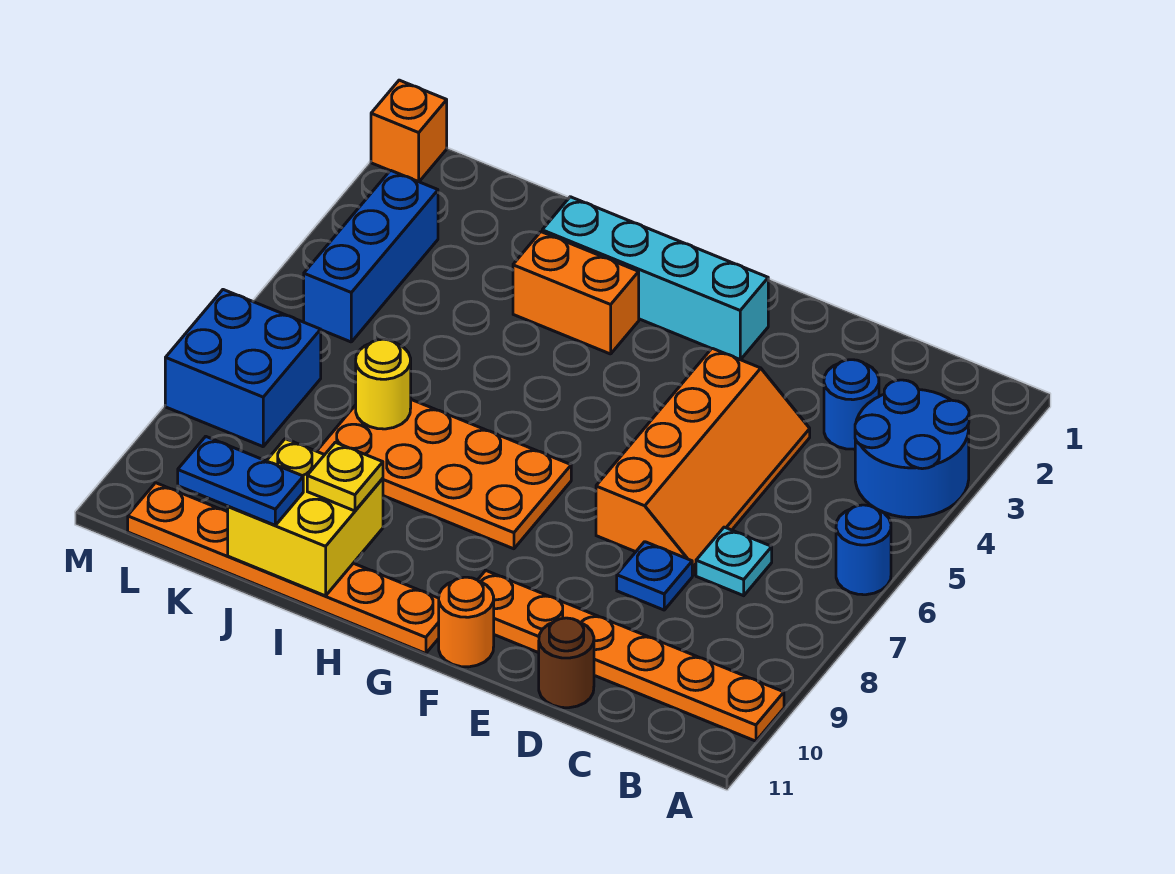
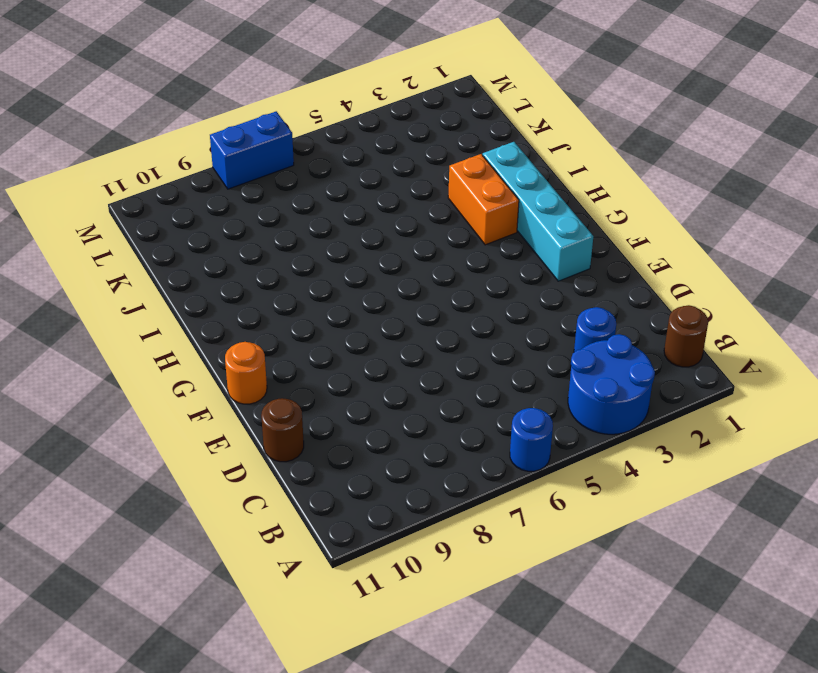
brown round brick B1 level 1 -> none
blue brick M7:M8 level 1 -> blue brick L7:M8 level 1
none -> orange plate A10:F10 level 1
none -> cyan plate C7 level 1
none -> orange slope D4:E7 level 1 top E

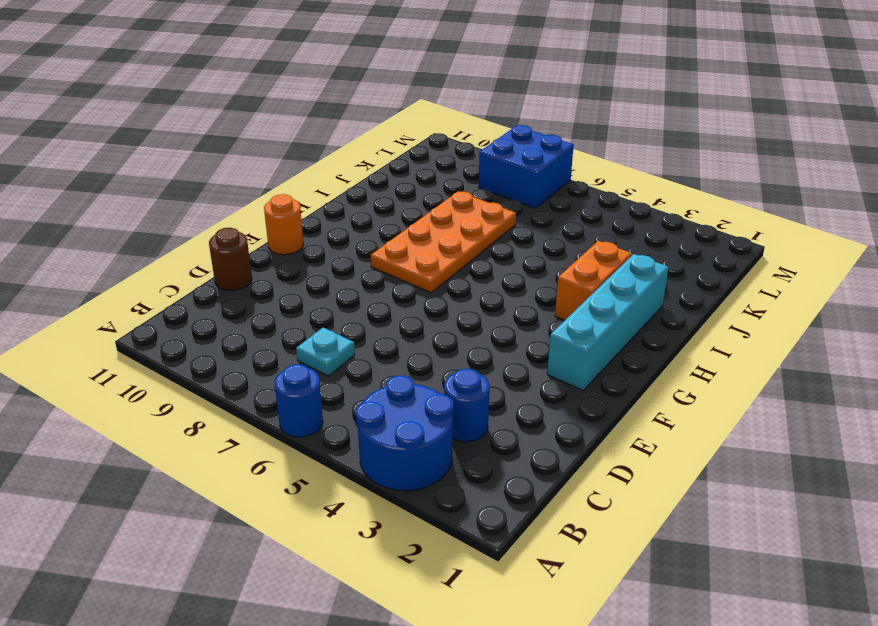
none -> orange plate A10:F10 level 1
none -> orange slope D4:E7 level 1 top E
none -> blue plate D8 level 1

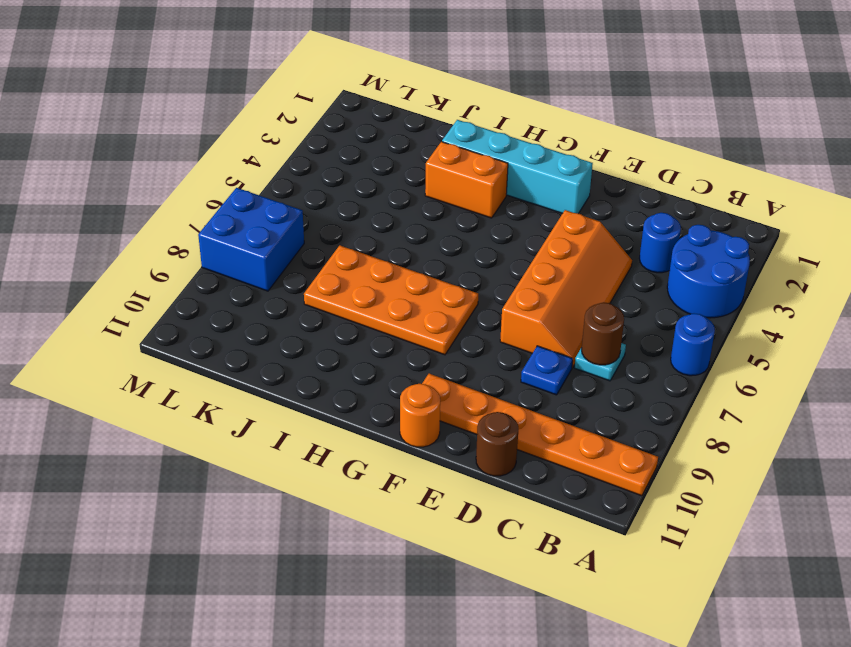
brown round brick C7 level 2 -> none
none -> orange plate G11:L11 level 1
none -> blue brick L3:L5 level 1
none -> orange brick M1 level 1

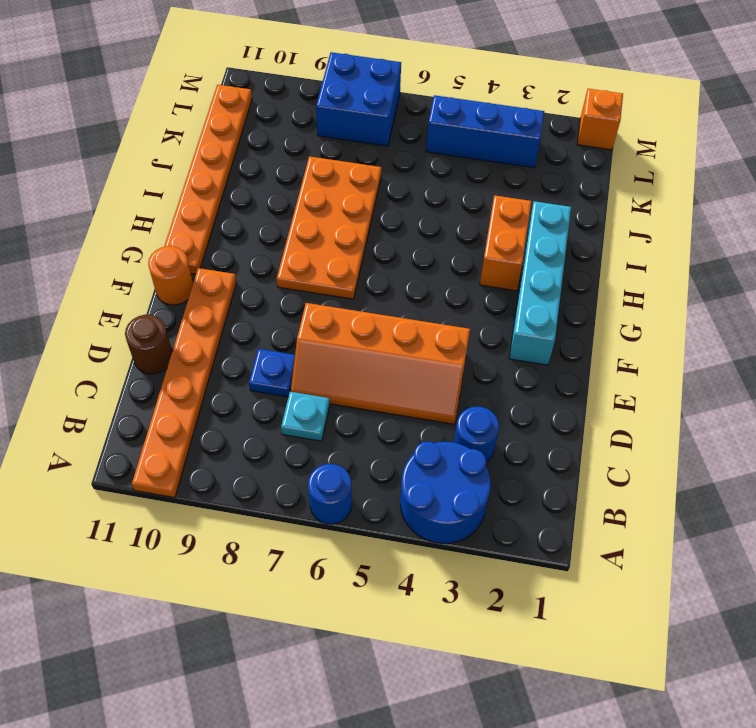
none -> yellow brick I10:J11 level 2
none -> yellow round brick J7 level 2
none -> yellow plate I10 level 3

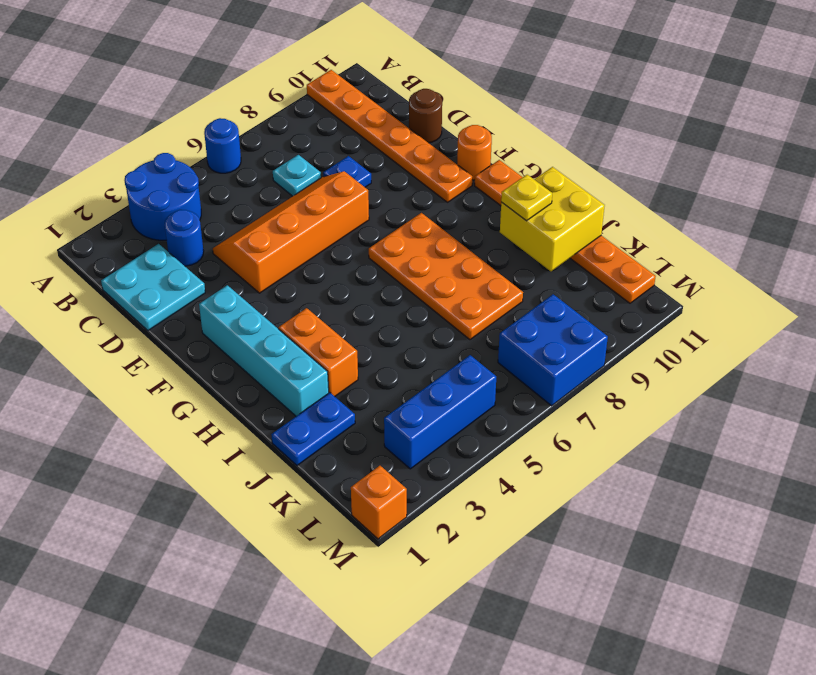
cyan plate C1:D2 level 1 -> none
blue plate J1:J2 level 1 -> blue plate J11:K11 level 3
none -> yellow round brick J7 level 2

